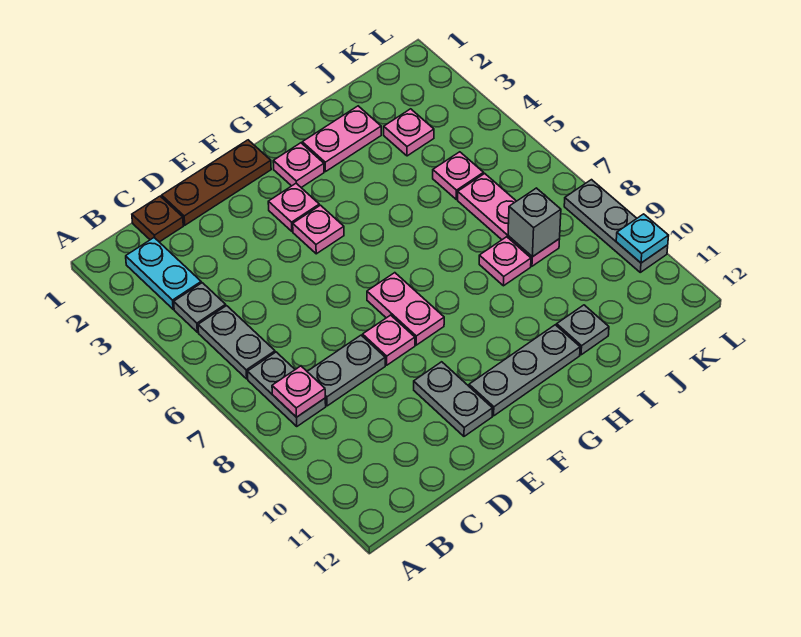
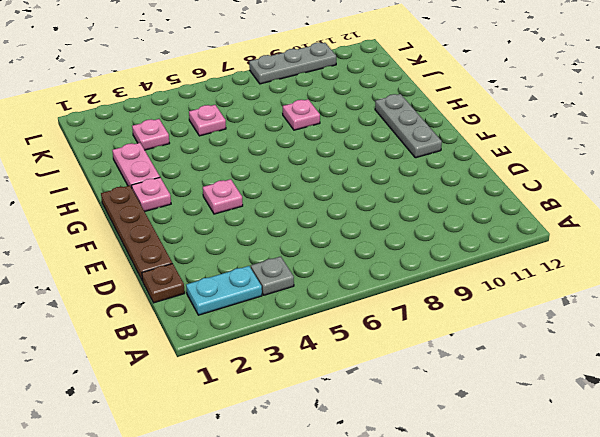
brown plate D1:G1 level 1 -> brown plate D1:F1 level 1
none -> grey plate B5:B6 level 1
none -> grey plate B7:B8 level 1
none -> grey plate C8:D8 level 1

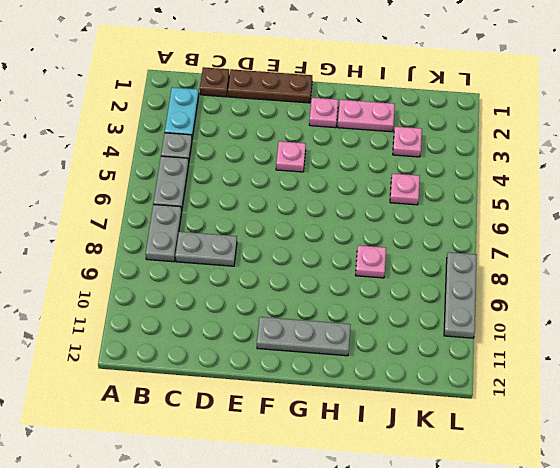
none -> pink plate E8 level 1
none -> grey plate E10:E11 level 1
none -> pink plate F3 level 1

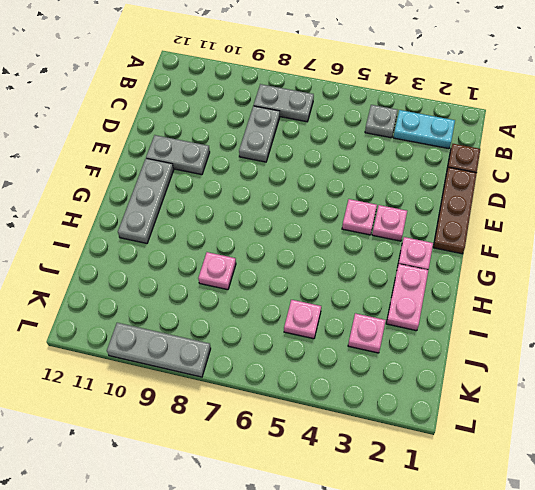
none -> grey plate B5:B6 level 1
none -> pink plate E8 level 1
none -> pink plate F7:F8 level 1

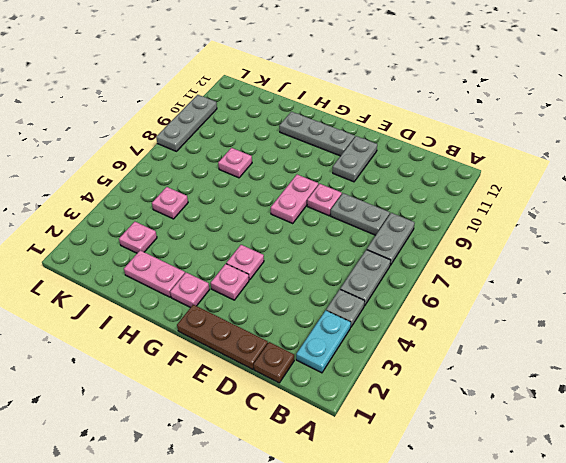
none -> grey plate I11 level 1
none -> pink plate J6:J8 level 1
none -> pink plate B8 level 2

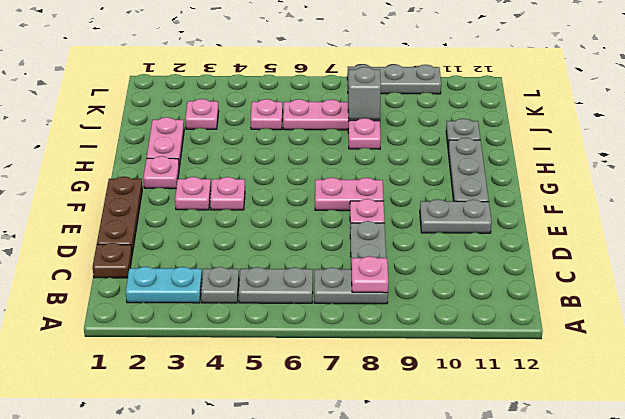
none -> cyan plate L10 level 2

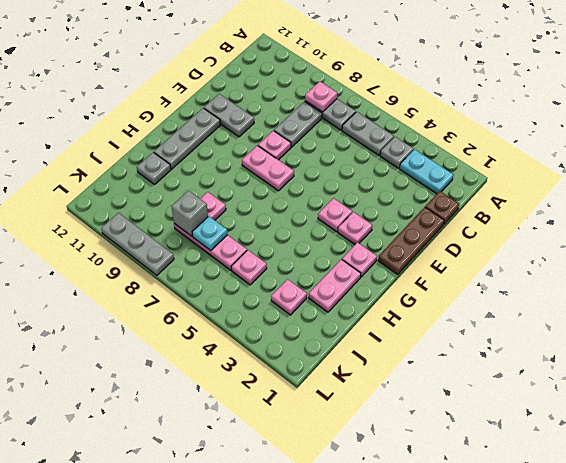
cyan plate J7 level 2 -> cyan plate L10 level 2

